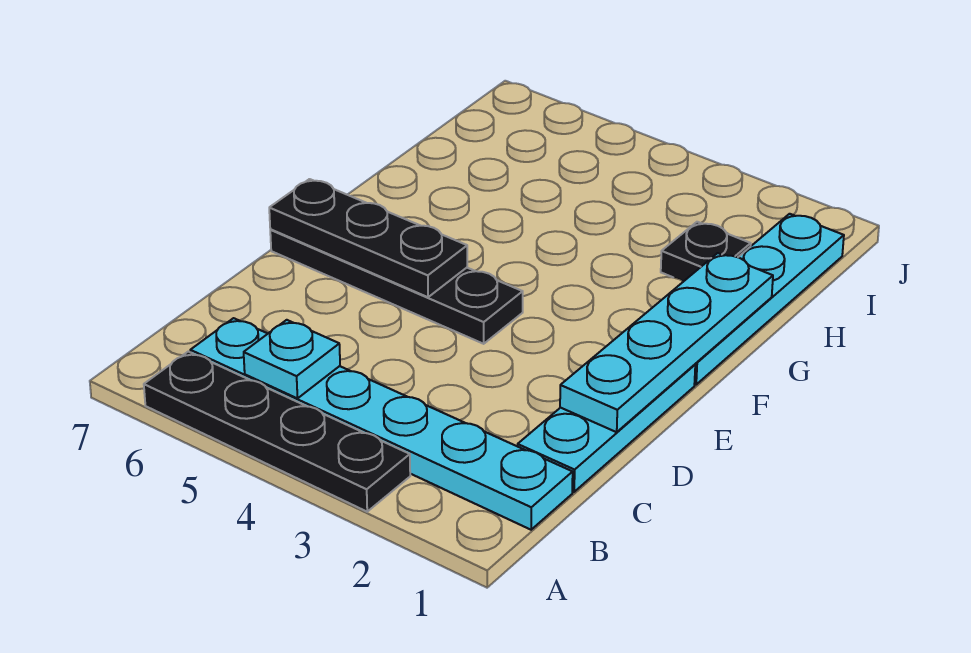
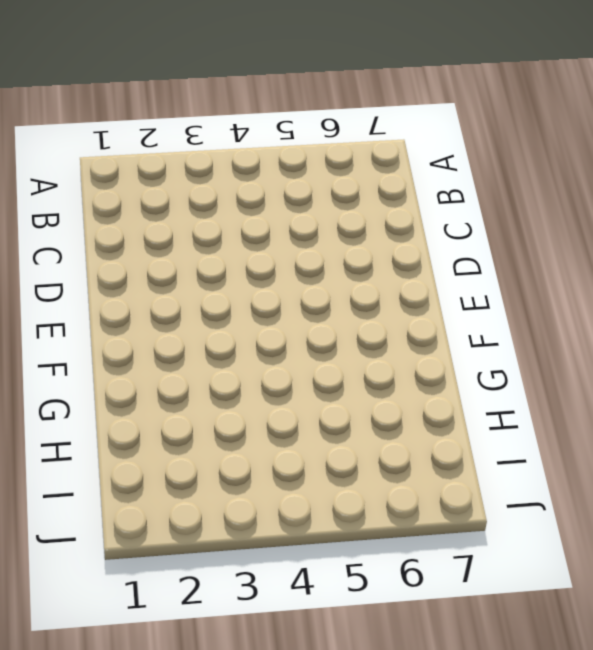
none -> black plate A3:A6 level 1
none -> cyan plate B1:B6 level 1

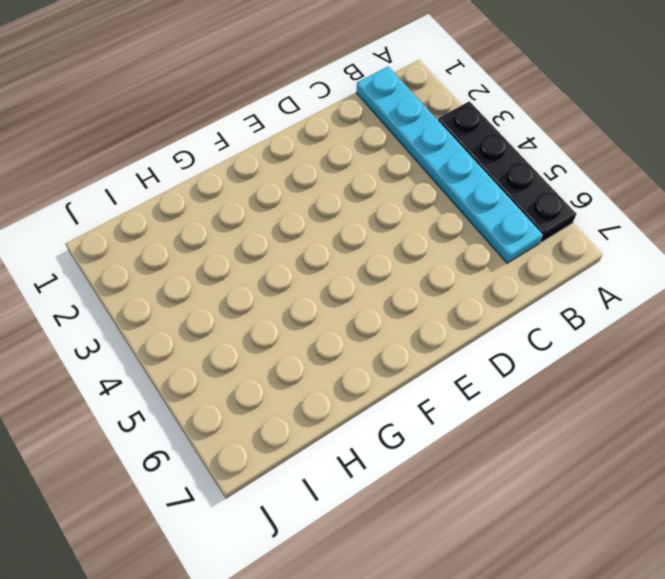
none -> cyan plate C1:E1 level 1
none -> black plate E4:E7 level 1

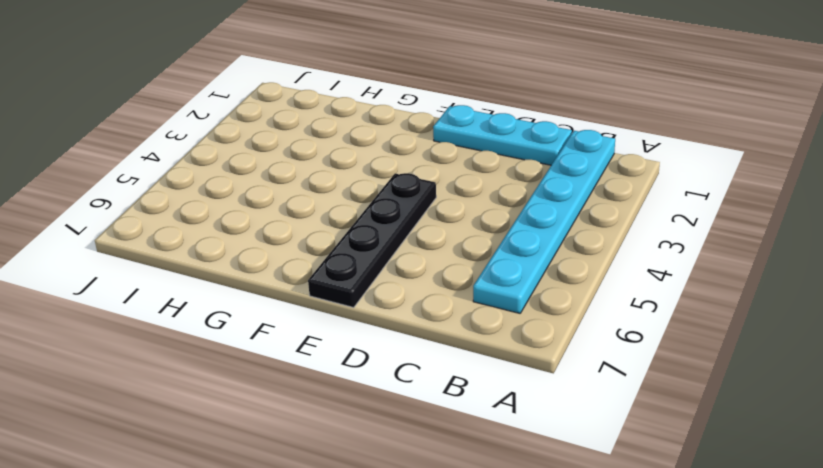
none -> black plate A3:A6 level 1
none -> cyan plate F1:I1 level 1

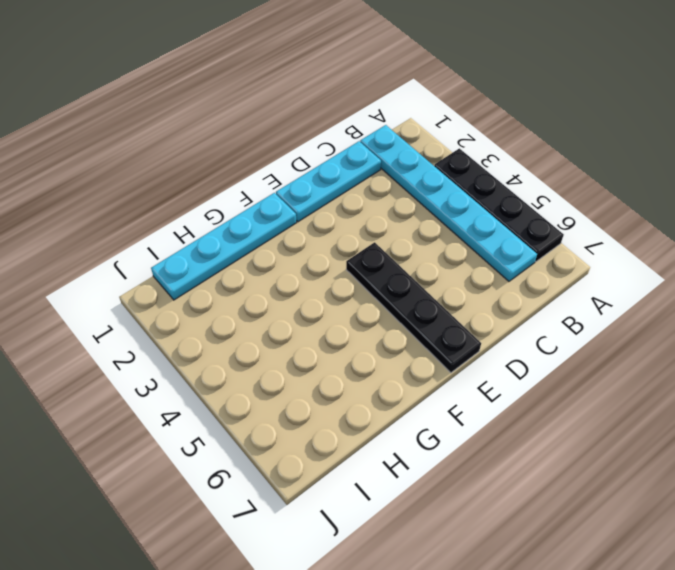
none -> black plate H2 level 1
none -> cyan plate B5 level 2

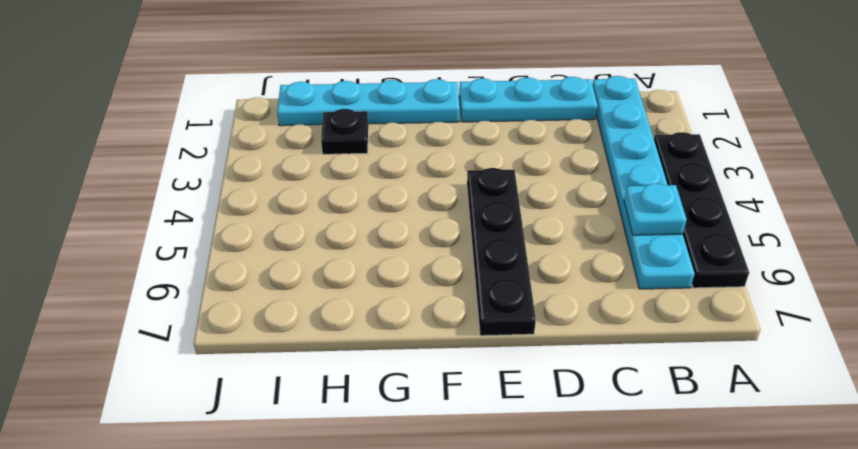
none -> cyan plate D1:G1 level 2
none -> black plate E5:E7 level 2

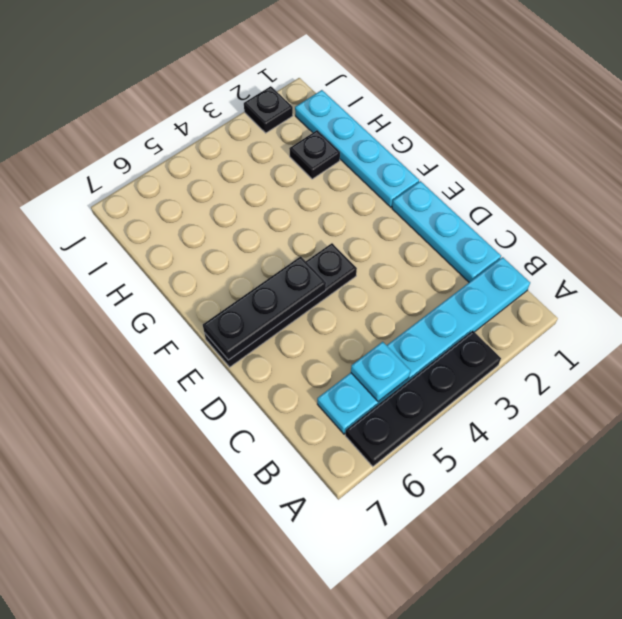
black plate J2 level 1 -> none
none -> cyan plate D1:G1 level 2

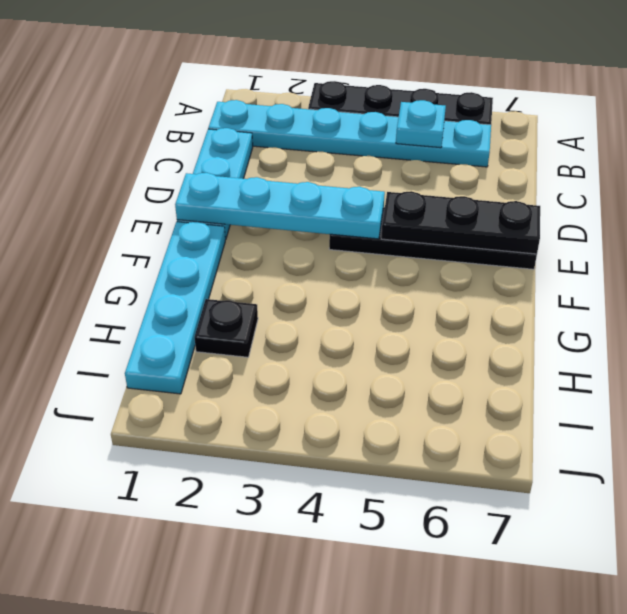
cyan plate E1:E4 level 2 -> cyan plate D1:G1 level 2

